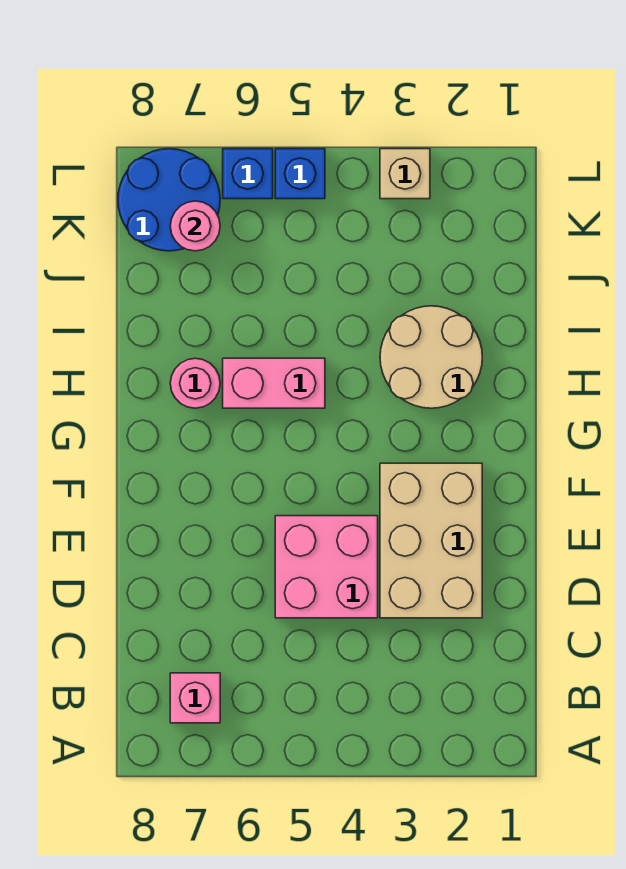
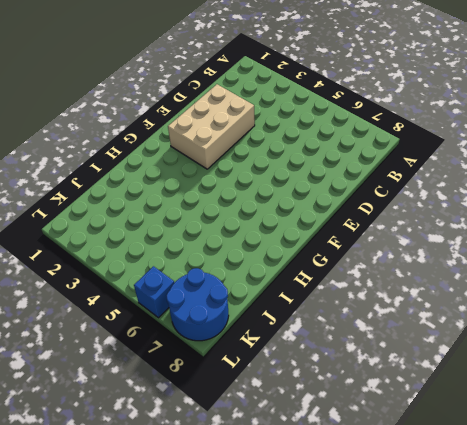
none -> pink brick B7 level 1
none -> pink brick D4:E5 level 1

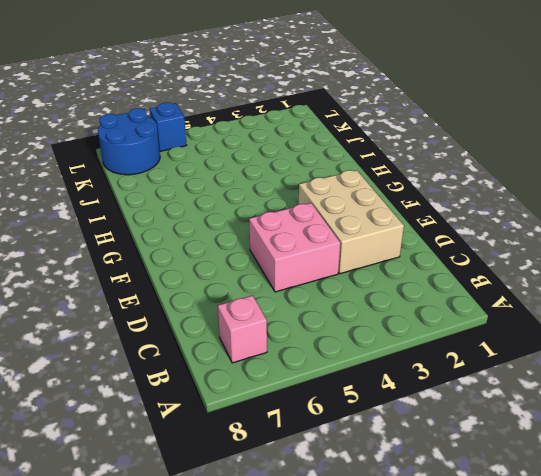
none -> tan round brick H2:I3 level 1
none -> pink brick H5:H6 level 1

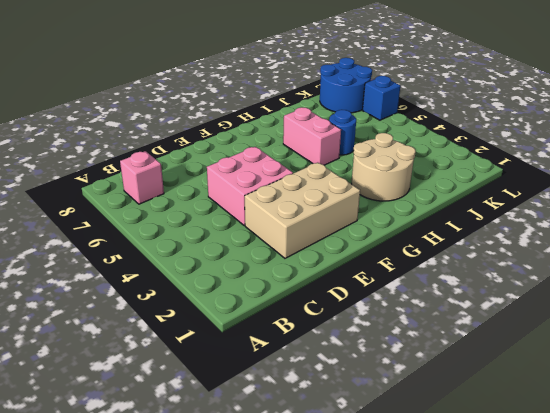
blue round brick I5 level 1 -> none
none -> pink round brick H7 level 1
none -> tan brick L3 level 1

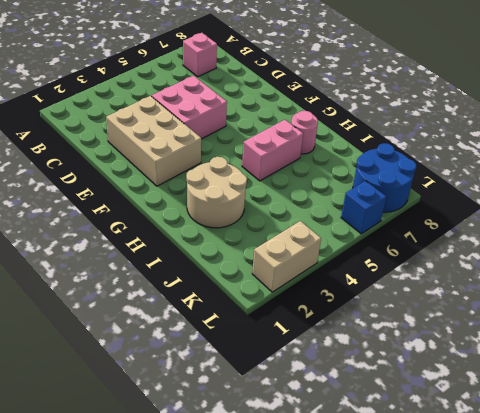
tan brick L2:L3 level 1 -> tan brick L3 level 1
none -> blue brick L5 level 1
none -> pink round brick K7 level 2

